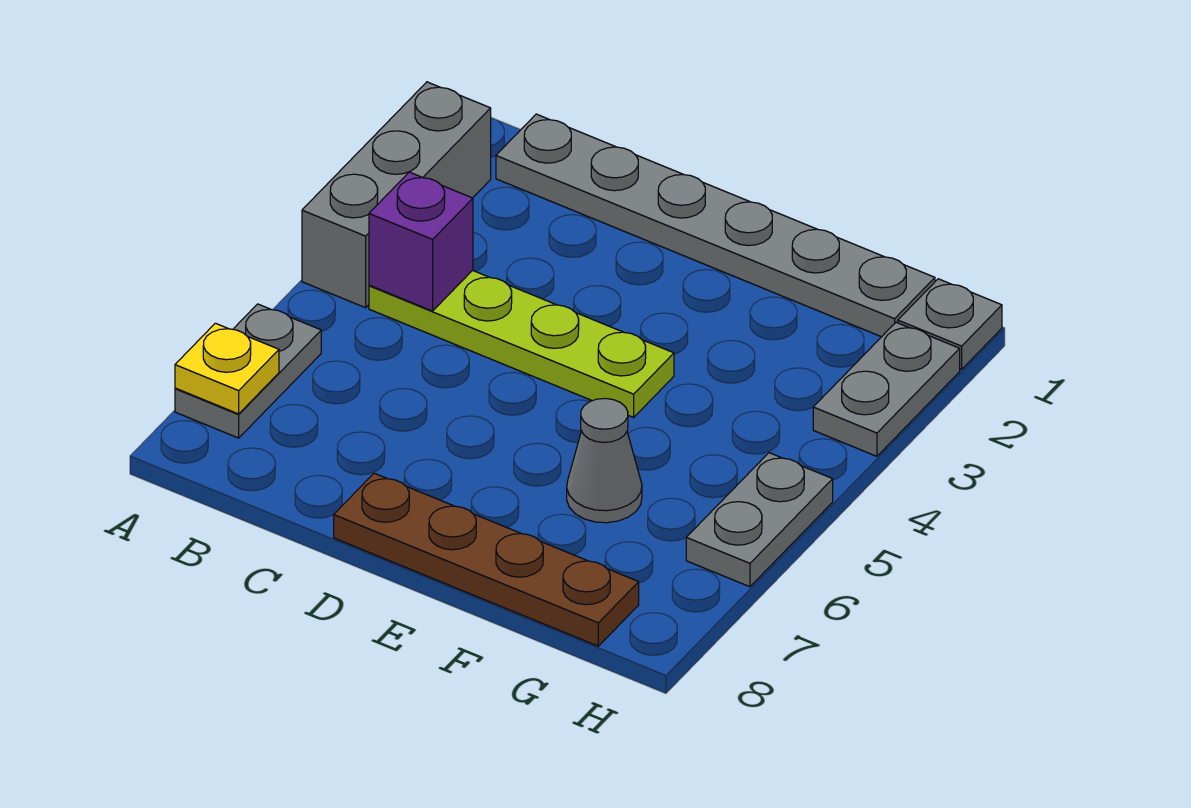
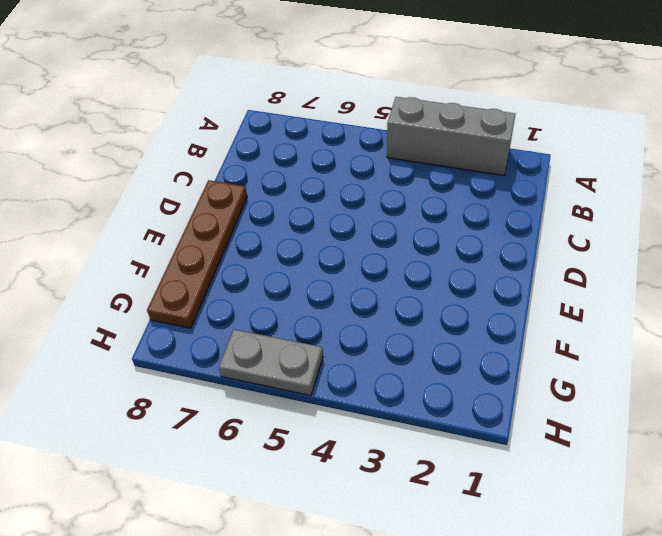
none -> grey plate A6:A7 level 1
none -> grey plate B1:G1 level 1

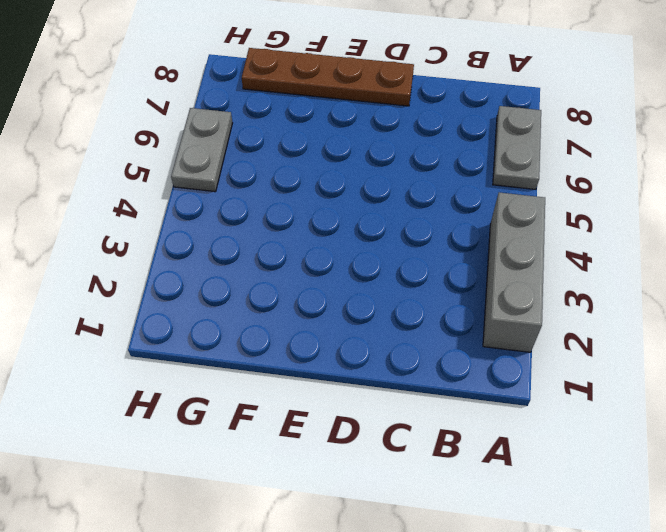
none -> grey plate B1:G1 level 1
none -> lime plate B4:E4 level 1

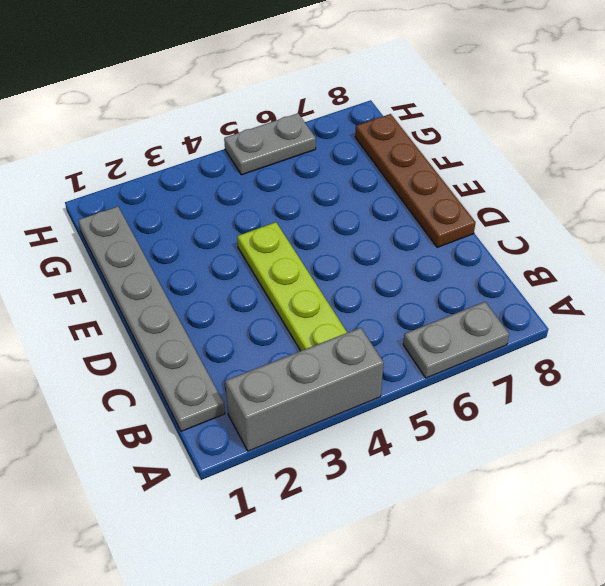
none -> grey cone F6 level 1
none -> grey plate H1 level 1

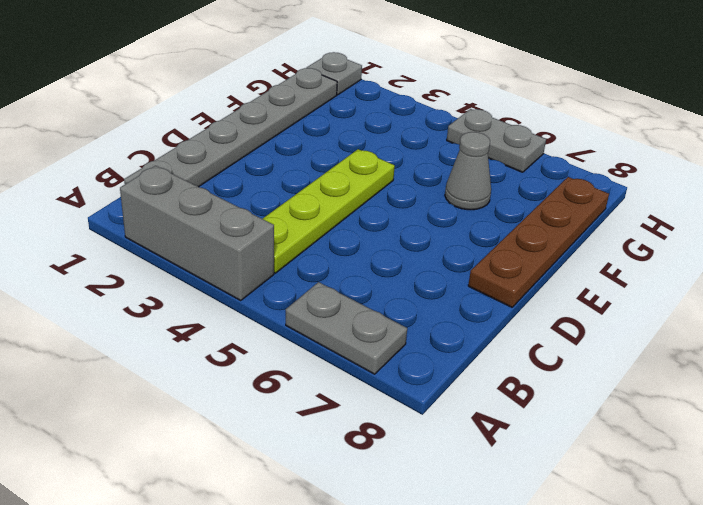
none -> grey plate H2:H3 level 1
none -> yellow plate A7 level 2

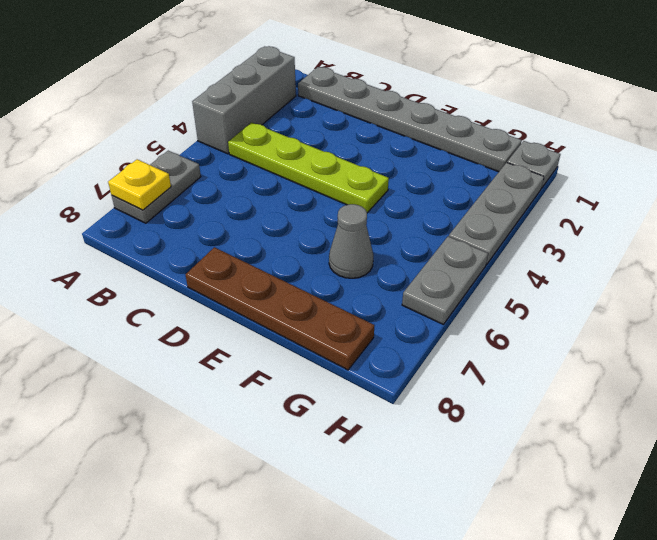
grey plate H2:H4 level 1 -> grey plate H2:H3 level 1
none -> purple brick B4 level 2

